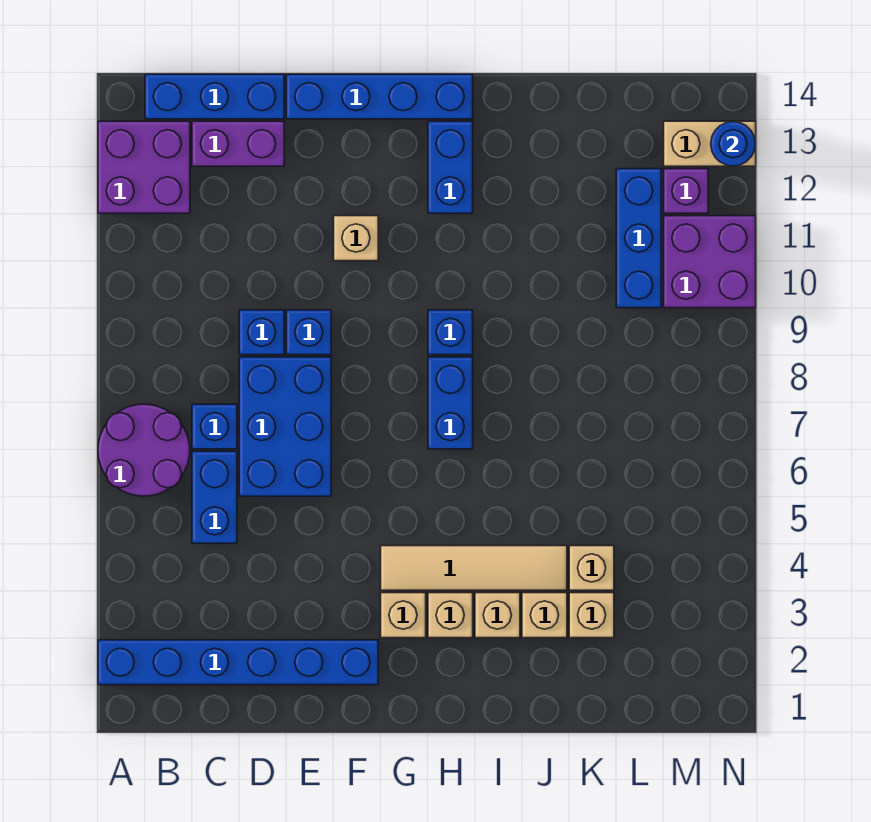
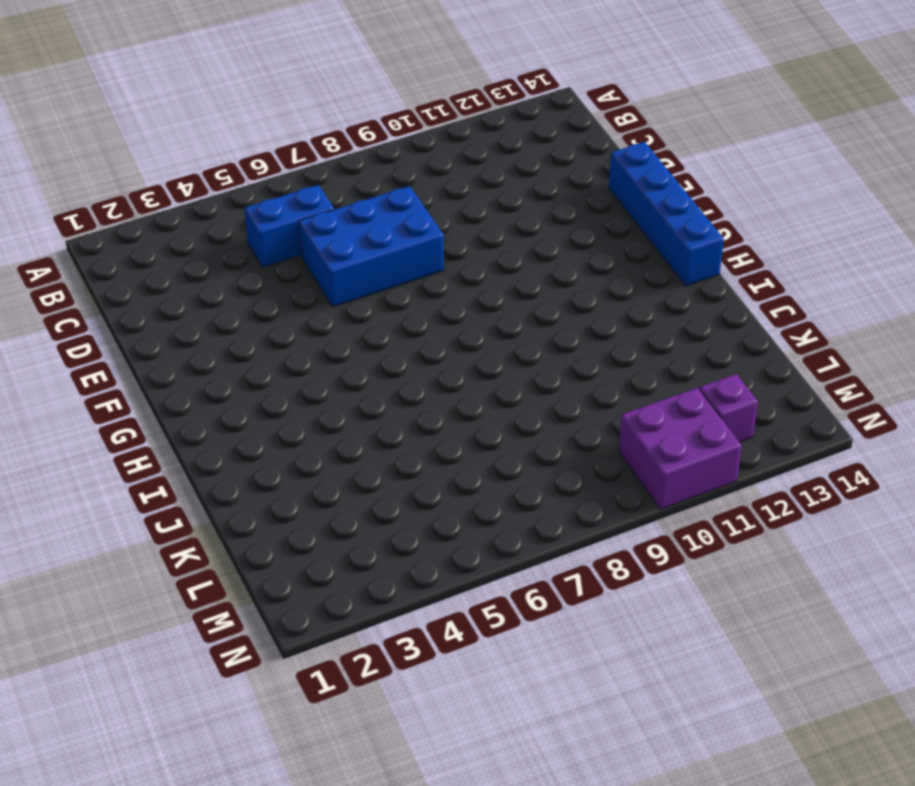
none -> blue brick A2:F2 level 1
none -> purple round brick A6:B7 level 1
none -> purple brick A12:B13 level 1

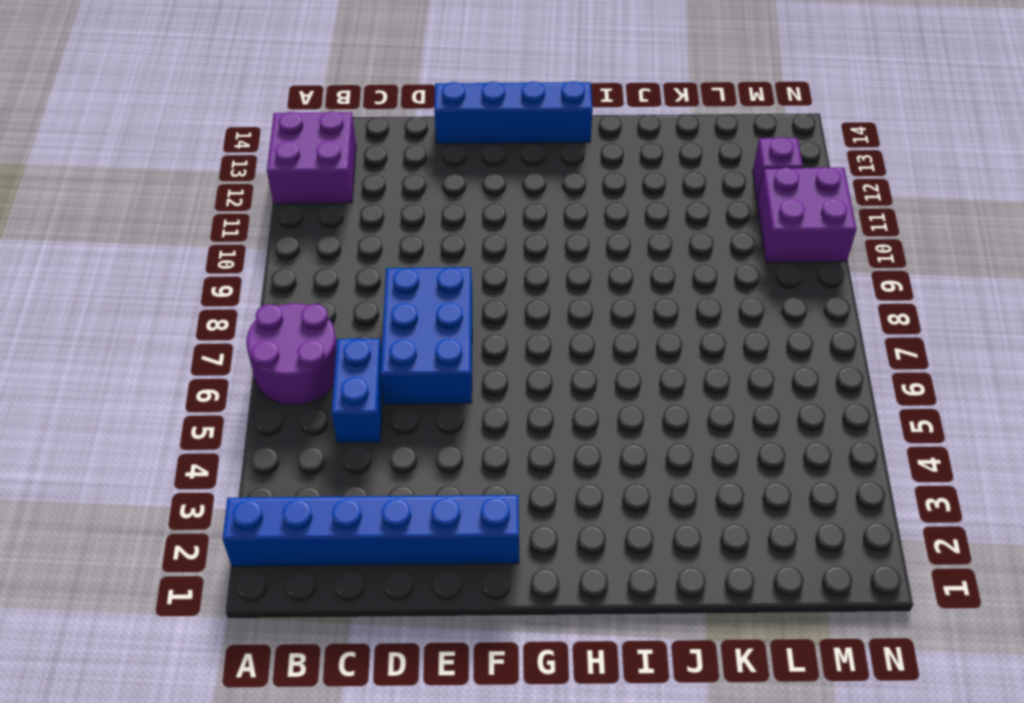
none -> blue brick B14:D14 level 1
none -> blue brick C7 level 1
none -> purple brick C13:D13 level 1

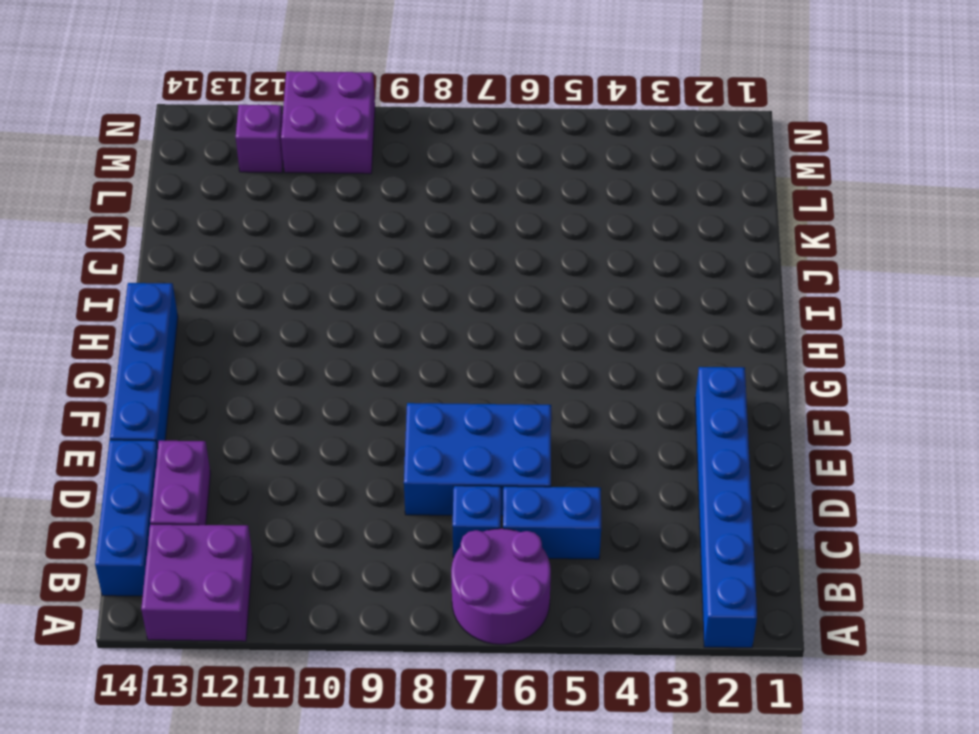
none -> blue brick D9 level 1
none -> blue brick E9 level 1
none -> tan brick F11 level 1

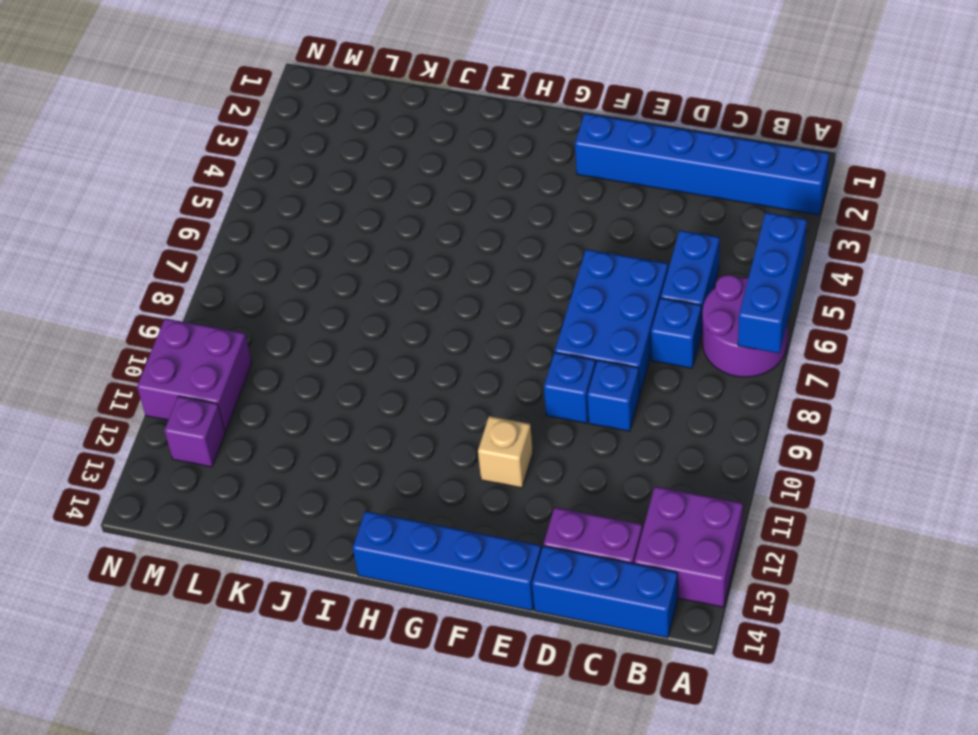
blue brick A5:A7 level 2 -> blue brick L10:L12 level 1
none -> tan brick G3 level 1
none -> tan tile G4:J4 level 1
none -> tan brick H3 level 1

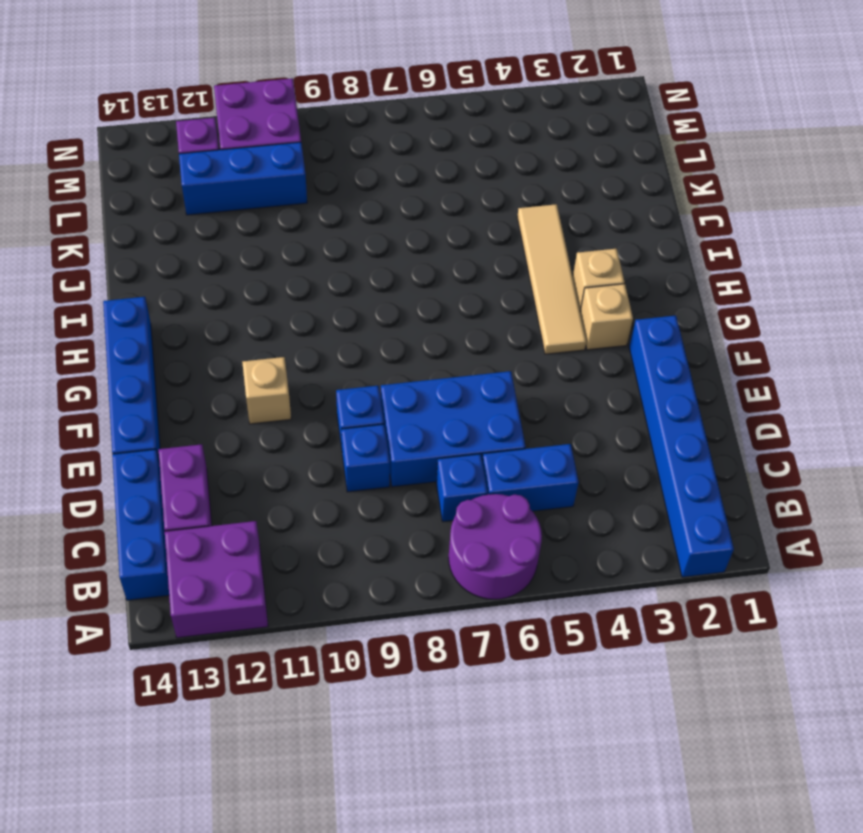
none -> blue brick H7:H8 level 1
none -> blue brick H9 level 1
none -> blue brick H12:H13 level 1

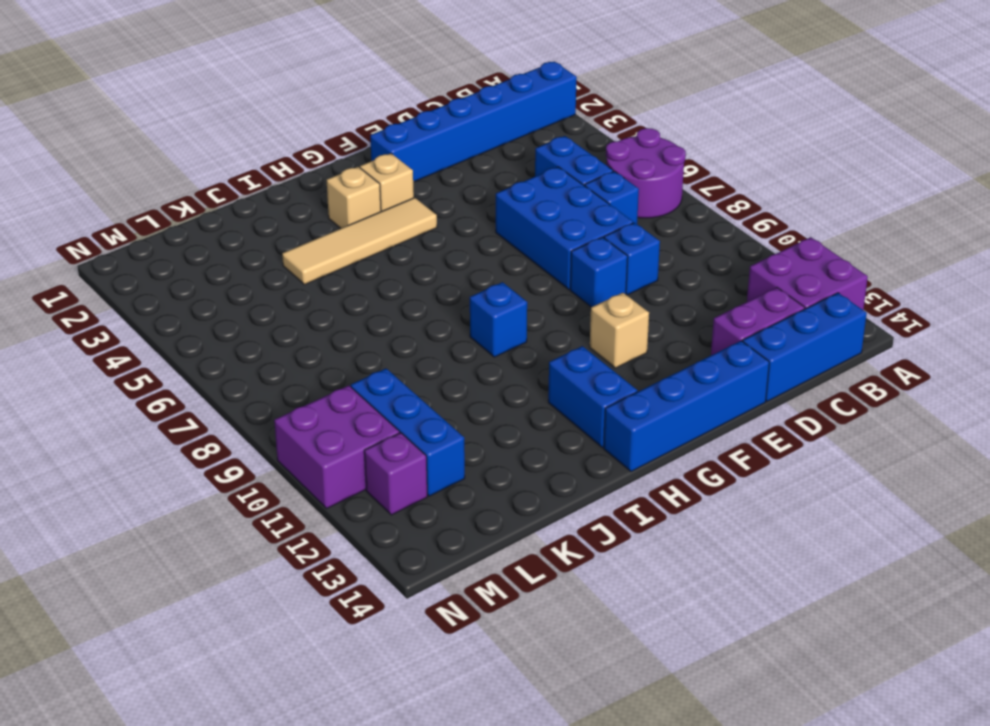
none -> blue brick H7:H8 level 1
none -> tan brick I3 level 1
none -> tan brick J3 level 1

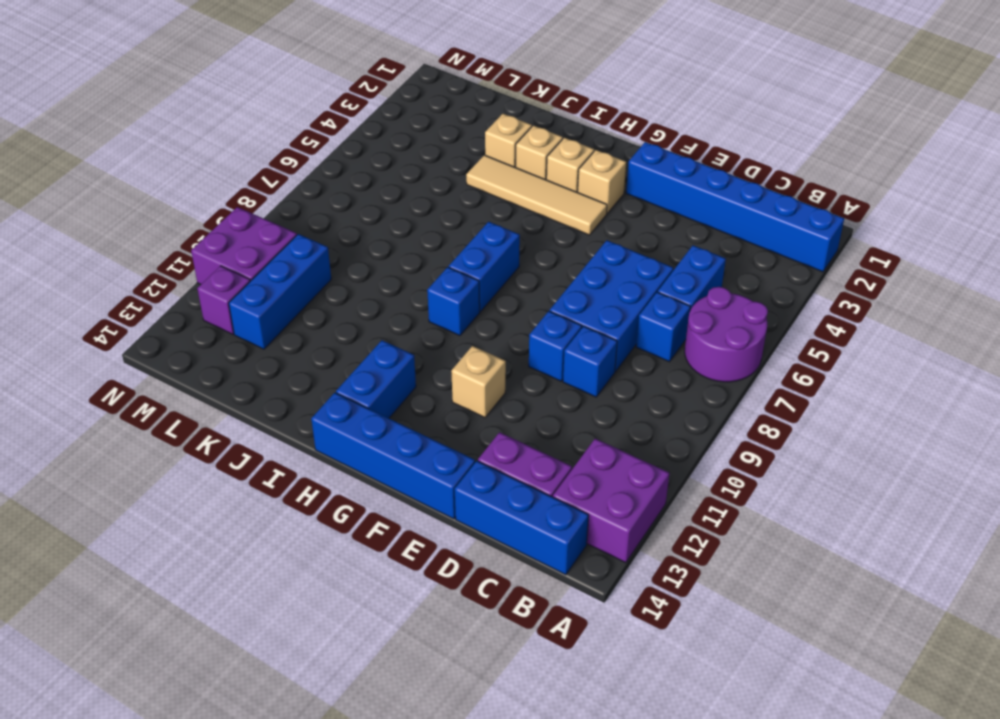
none -> tan brick K3 level 1
none -> tan brick K4 level 1
none -> tan brick M13:N13 level 1

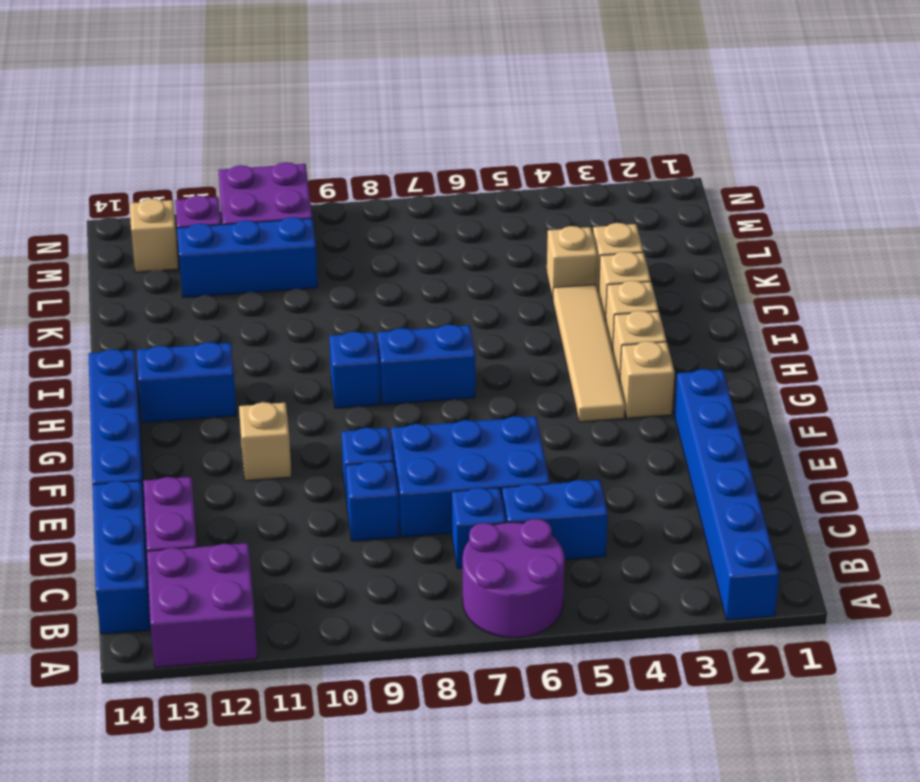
tan brick M13 level 1 -> tan brick M13:N13 level 1
none -> blue round brick N13 level 2

